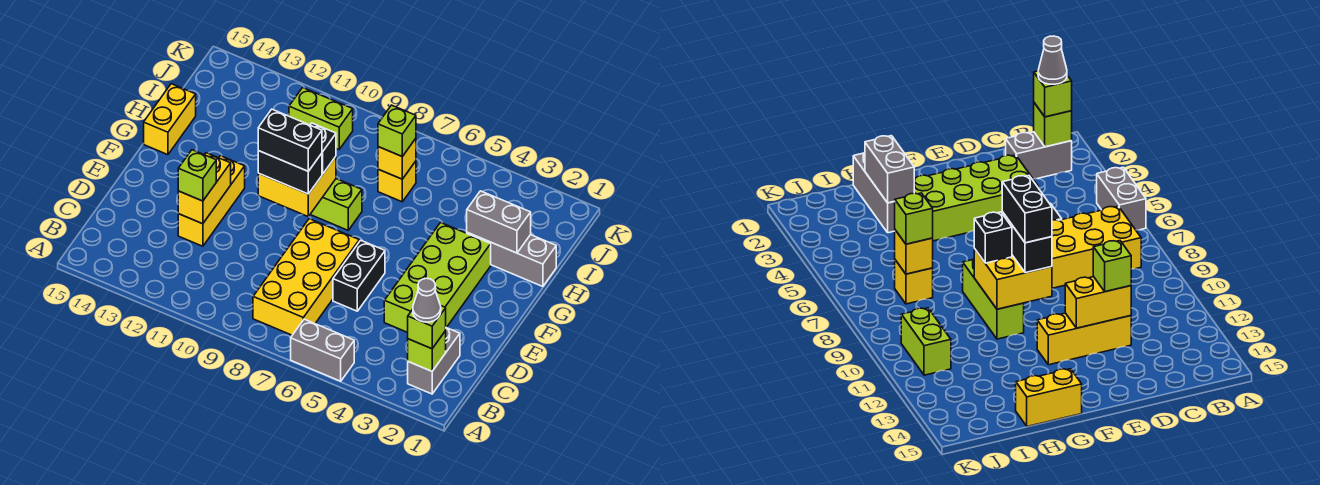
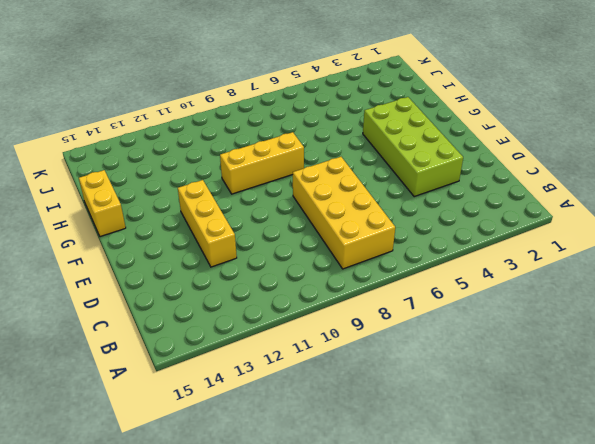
yellow brick G8:G10 level 1 -> lime brick G8:G10 level 1
none -> grey brick A5:A6 level 1
none -> grey brick B2:C2 level 1
none -> black brick D6:E6 level 1

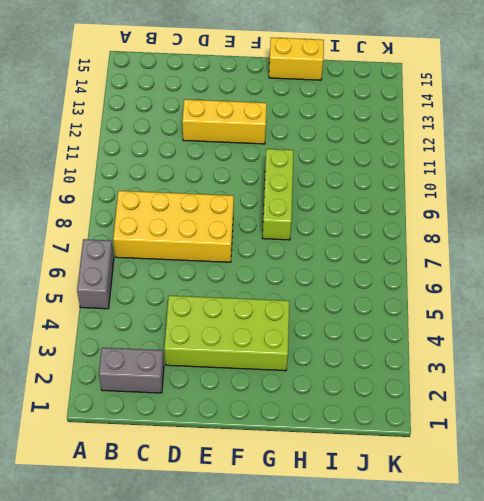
none -> black brick D6:E6 level 1
none -> grey brick H1:H3 level 1
none -> yellow brick I7 level 1

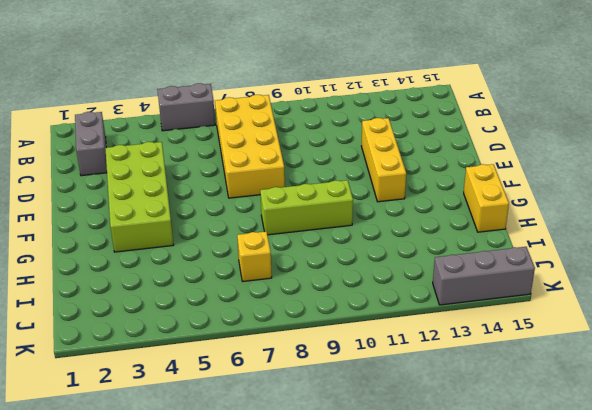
grey brick K13:K15 level 1 -> grey brick H1:H3 level 1
none -> black brick D6:E6 level 1
none -> lime brick J10:J11 level 1
none -> lime brick B2 level 2

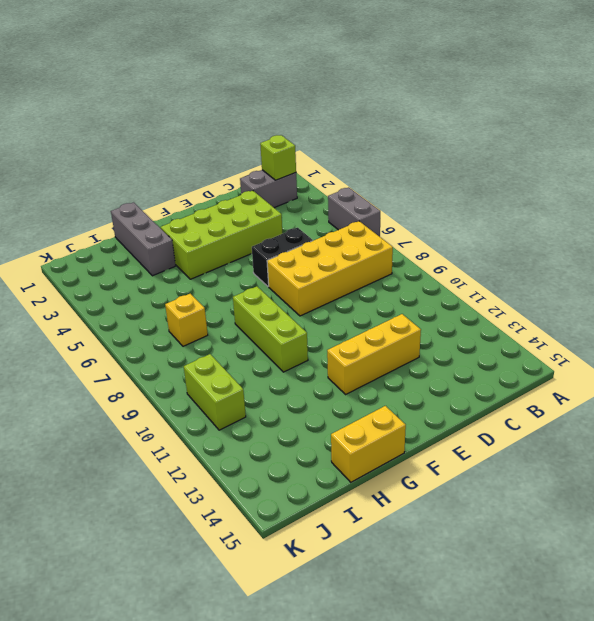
none -> yellow brick D12:E12 level 2
none -> yellow brick F9:G10 level 2
none -> grey brick H2:H3 level 2

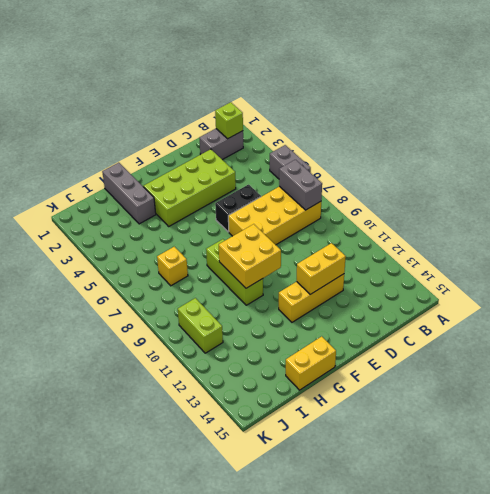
grey brick B7:B8 level 2 -> grey brick H2:H3 level 2
none -> yellow brick I7 level 2
none -> lime brick B2 level 3
none -> lime brick D12 level 3

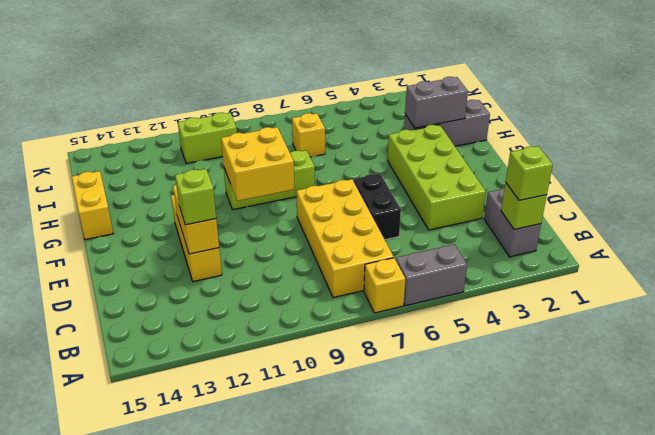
yellow brick A7 level 1 -> yellow brick I7 level 2
none -> black brick F9:F10 level 3
none -> black brick G9 level 3
none -> lime brick I7 level 3

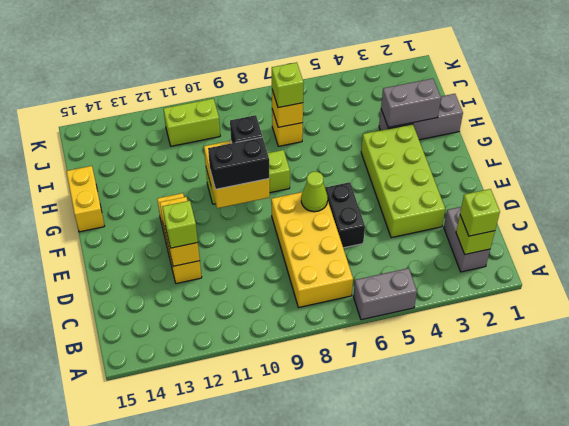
lime cone E7 level 2 -> none
none -> grey cone B2 level 4
none -> black brick F9:F10 level 4

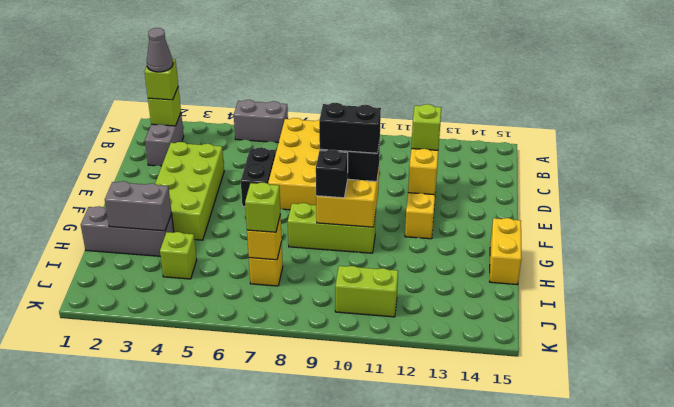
lime brick I4 level 1 -> none

